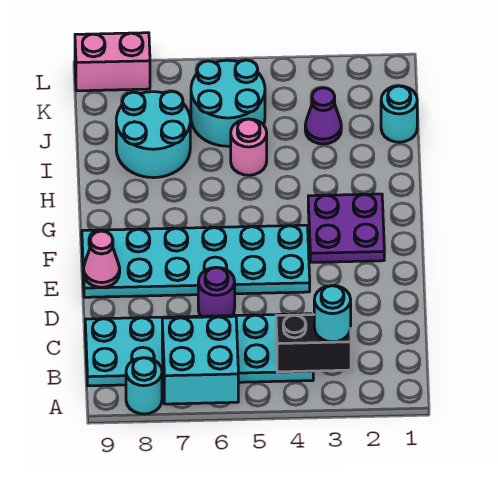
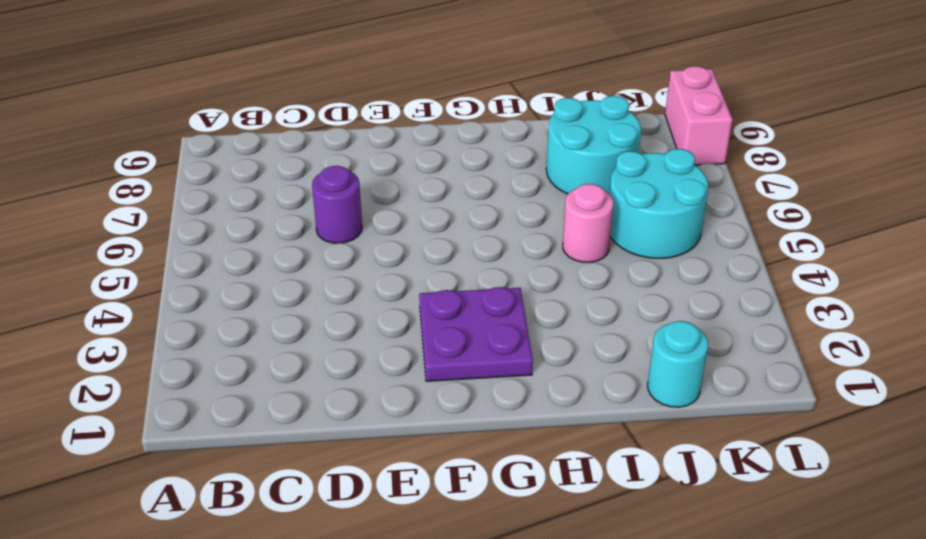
none -> cyan round brick A8 level 1
none -> cyan plate B4:C9 level 1
none -> cyan plate E4:F9 level 1

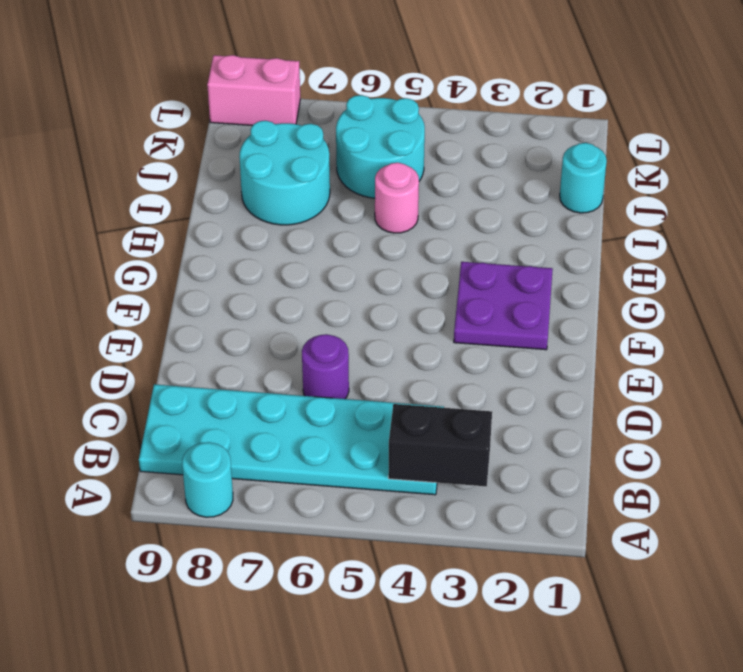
none -> cyan plate E4:F9 level 1
none -> purple cone J3 level 1
none -> cyan brick A6:B7 level 2

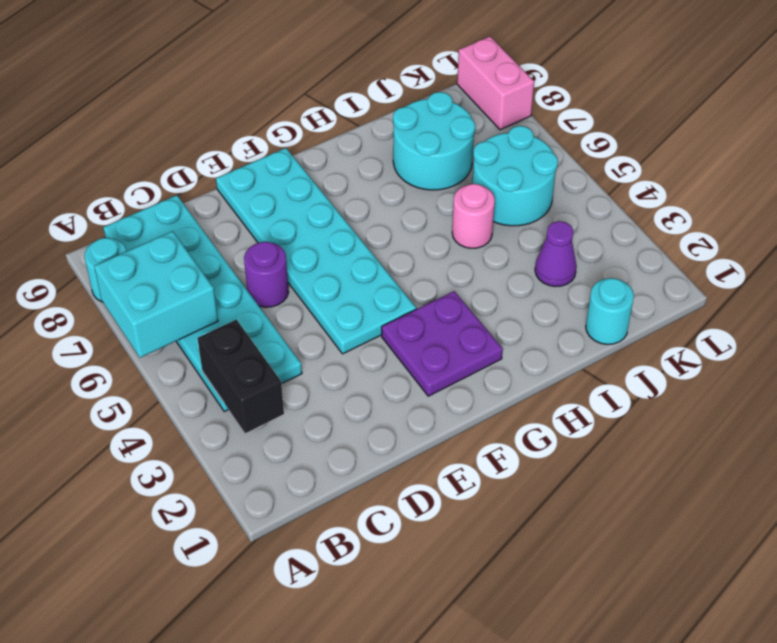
none -> pink cone E9 level 2
none -> cyan round brick B3 level 3

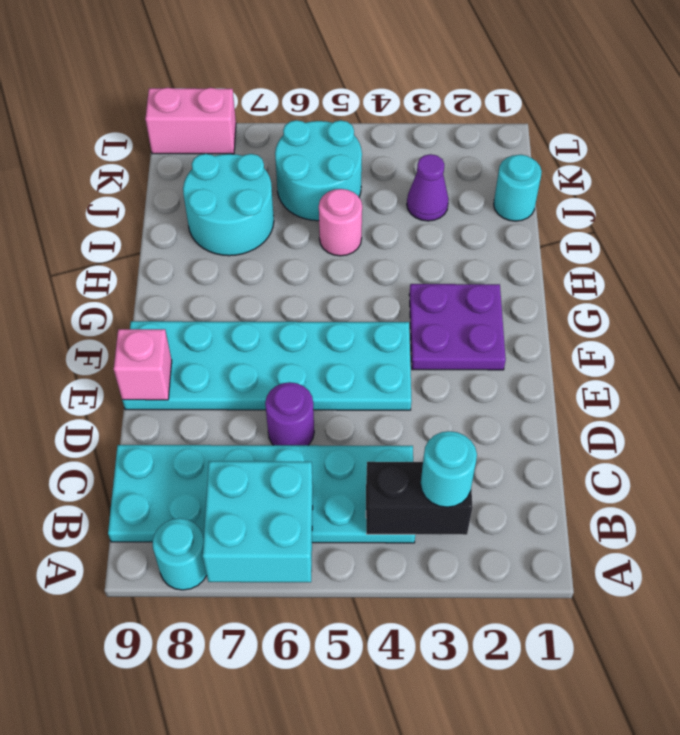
pink brick E9 level 2 -> pink cone E9 level 2

